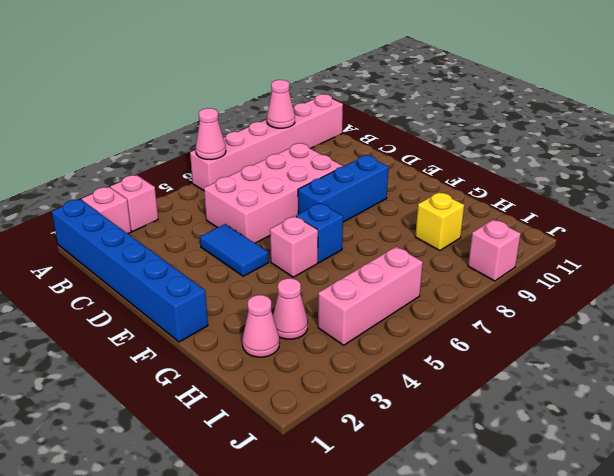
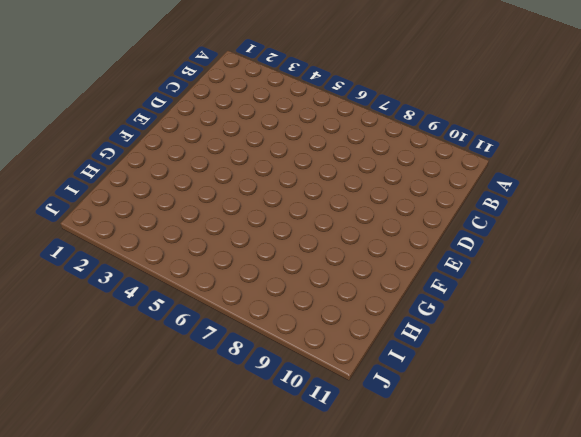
none -> blue brick A1:F1 level 1
none -> pink brick A2 level 1
none -> pink brick A3 level 1

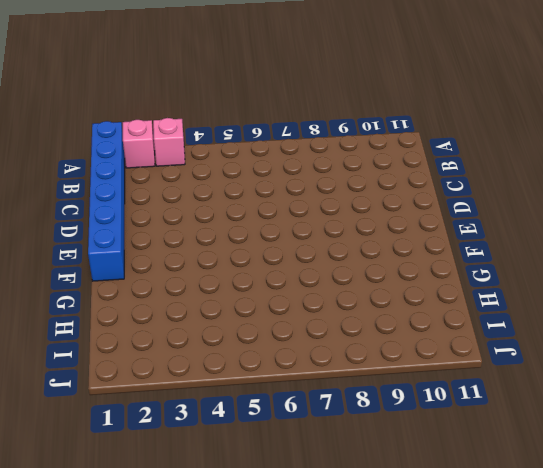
none -> pink brick A6:A11 level 1
none -> pink brick C5:D8 level 1
none -> blue tile D4:E4 level 1

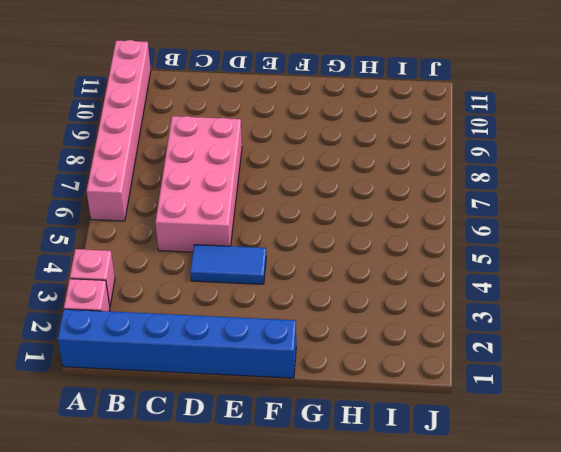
none -> blue brick E7:E9 level 1
none -> pink brick F5 level 1
none -> blue brick F6 level 1

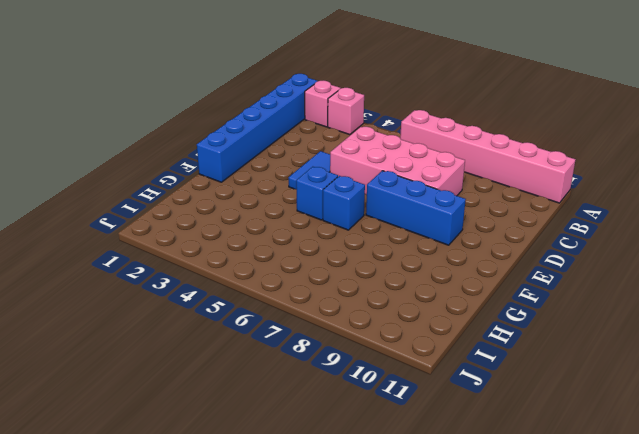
blue brick F5 level 1 -> pink brick F5 level 1
none -> pink cone H2 level 1
none -> pink cone H3 level 1
none -> yellow brick H9 level 1

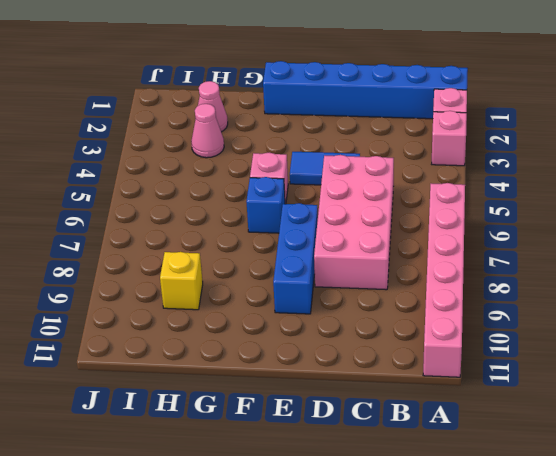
none -> pink brick I4:I6 level 1
none -> pink brick J9 level 1
none -> pink cone A6 level 2

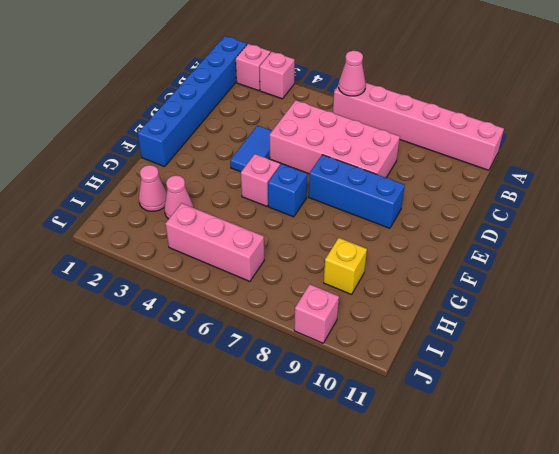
none -> pink cone A9 level 2

